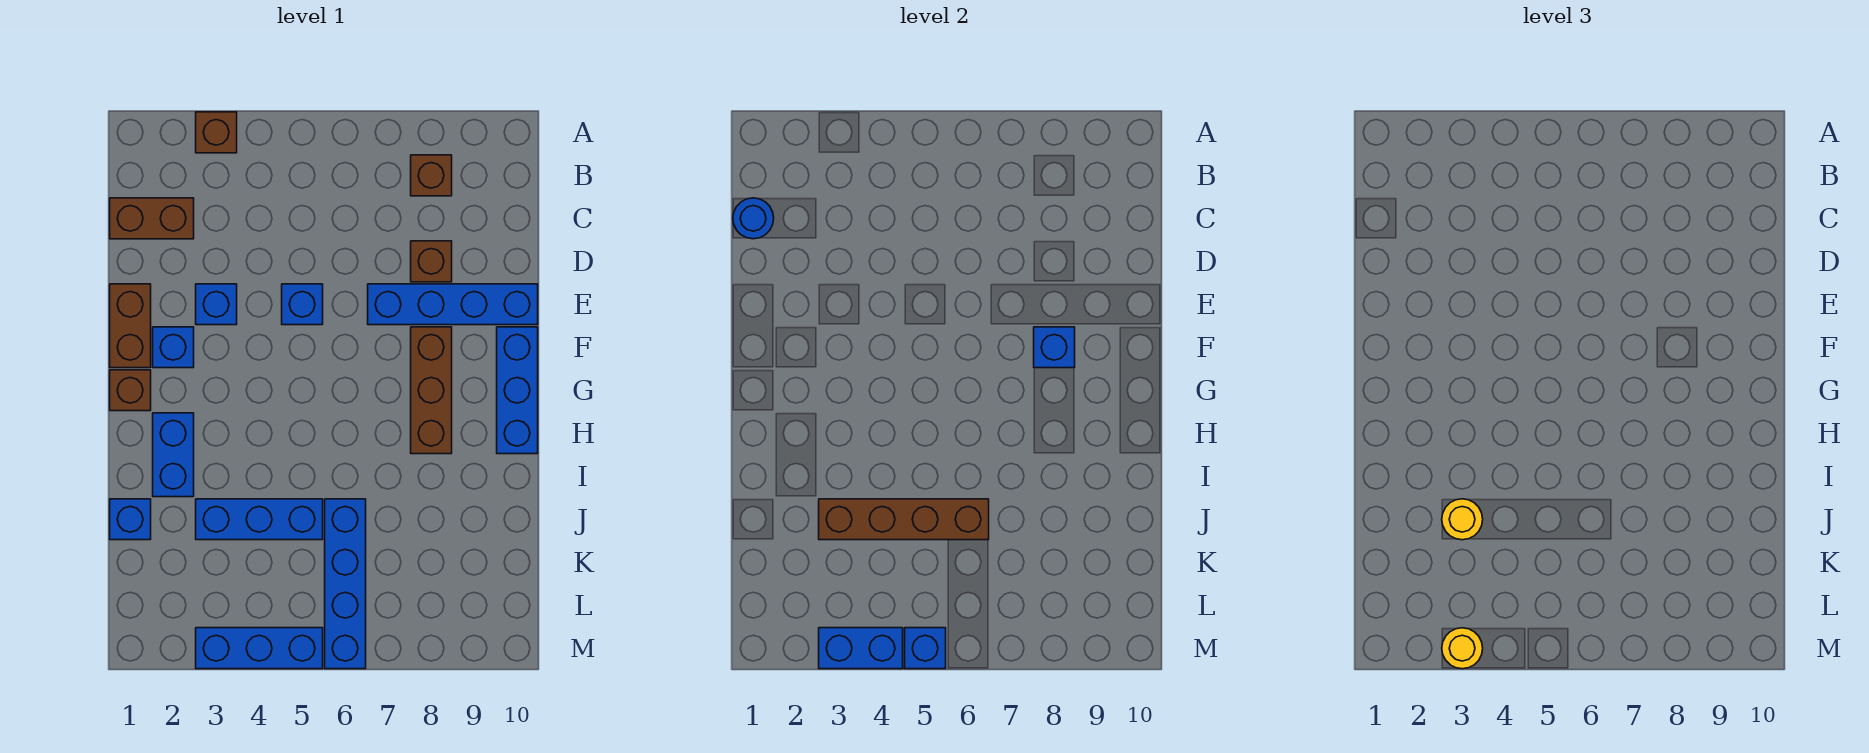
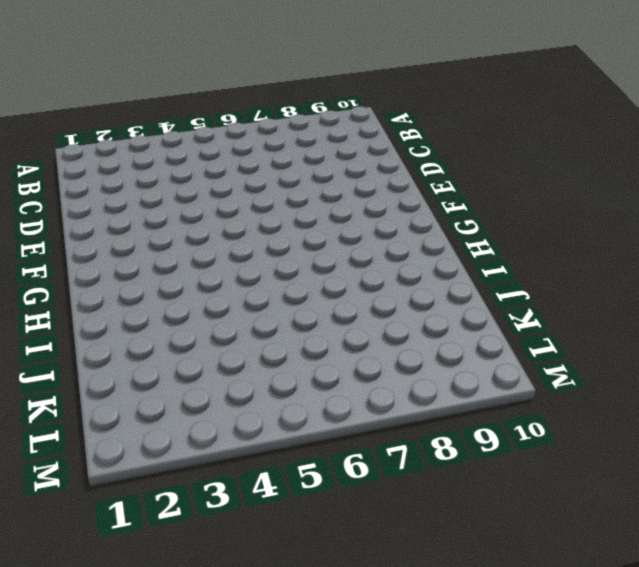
none -> brown brick A3 level 1
none -> brown brick B8 level 1
none -> brown brick C1:C2 level 1

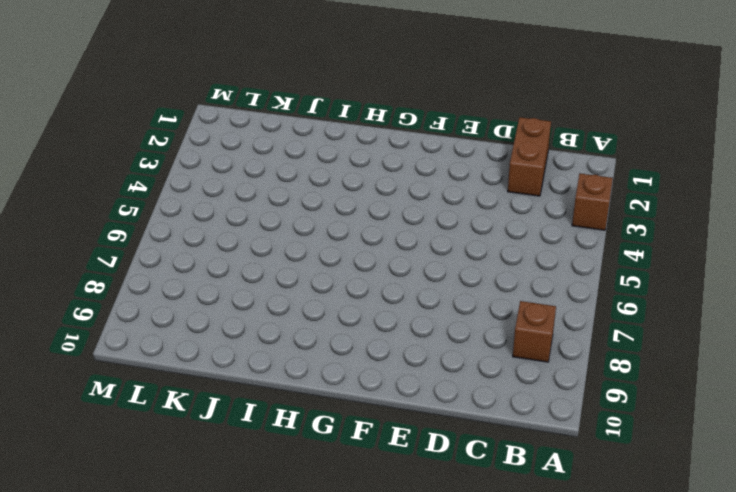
none -> brown brick D8 level 1
none -> brown brick E1:F1 level 1
none -> blue brick E3 level 1

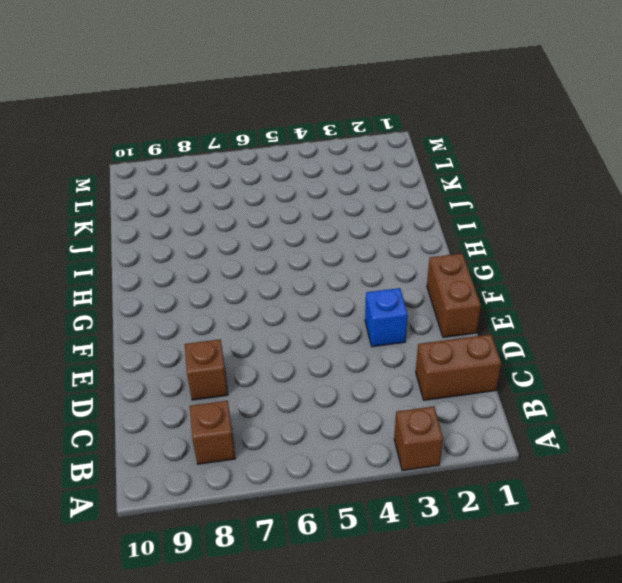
none -> blue brick E5 level 1
none -> blue brick E7:E10 level 1
none -> blue brick F2 level 1

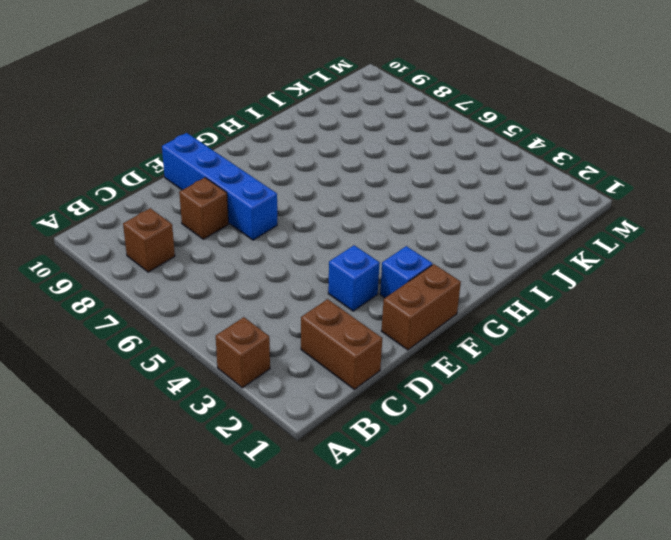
none -> blue brick E5 level 1
none -> brown brick F8:H8 level 1
none -> blue brick F10:H10 level 1

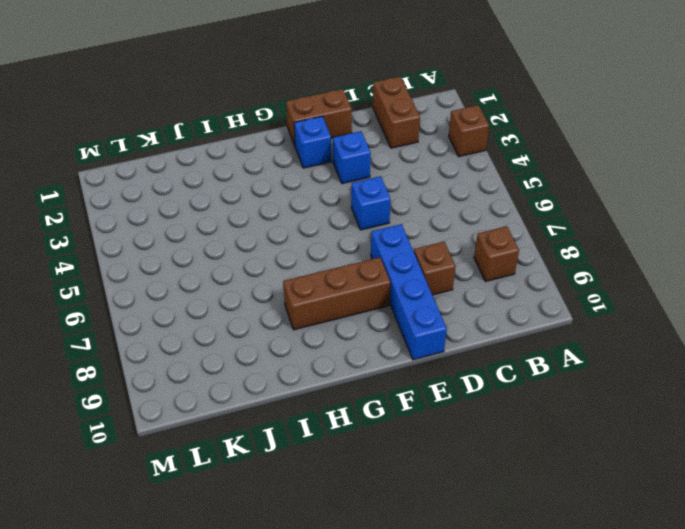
none -> blue brick F10:H10 level 1
none -> brown brick G1 level 1
none -> blue brick H2:I2 level 1

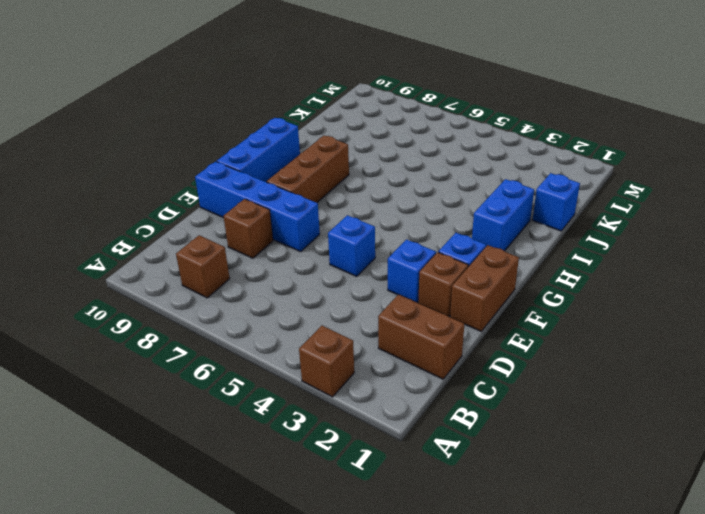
brown brick E2 level 1 -> brown brick G1 level 1
none -> blue brick J3:J5 level 1
none -> blue brick J6:M6 level 1
none -> blue brick M3:M5 level 1

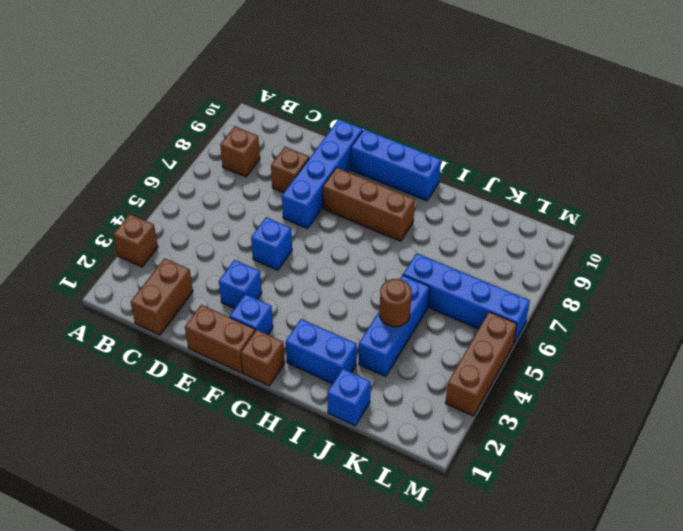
brown round brick J4 level 2 -> brown brick J3:J6 level 2
brown brick M3:M5 level 1 -> blue brick M3:M5 level 1
none -> blue round brick C1 level 2
none -> blue brick F8 level 2
none -> blue brick M3:M4 level 2

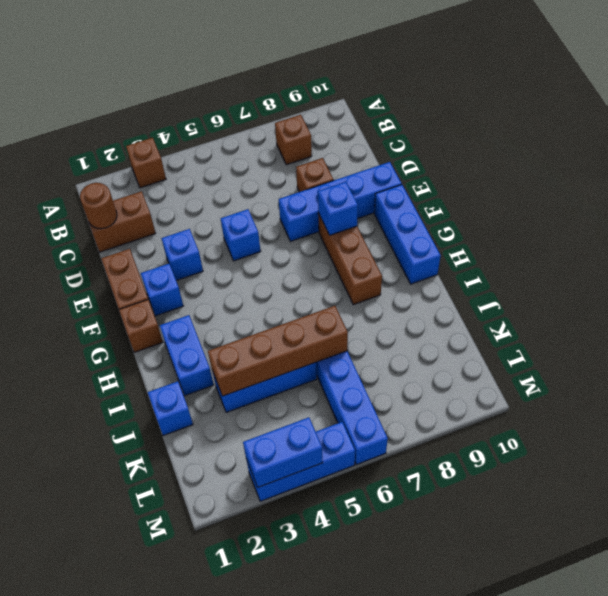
brown round brick C1 level 2 -> blue round brick C1 level 2
none -> blue brick M5 level 2
none -> yellow round brick J3 level 3
none -> yellow round brick M3 level 3

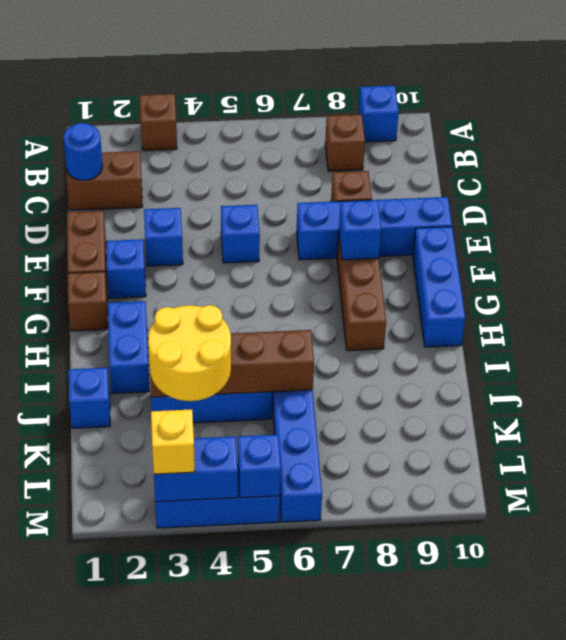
blue brick A9 level 1 -> none
yellow round brick J3:K4 level 3 -> yellow round brick J3 level 3
yellow brick M3 level 3 -> yellow round brick M3 level 3

